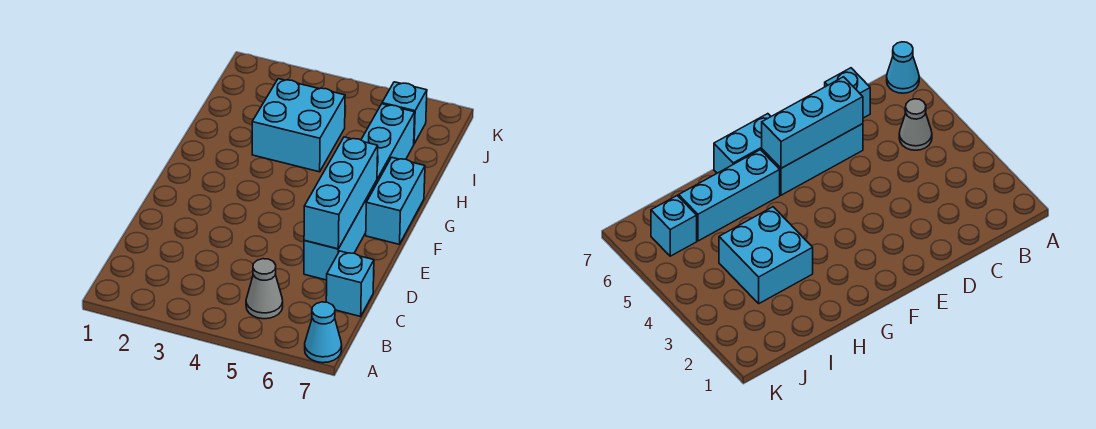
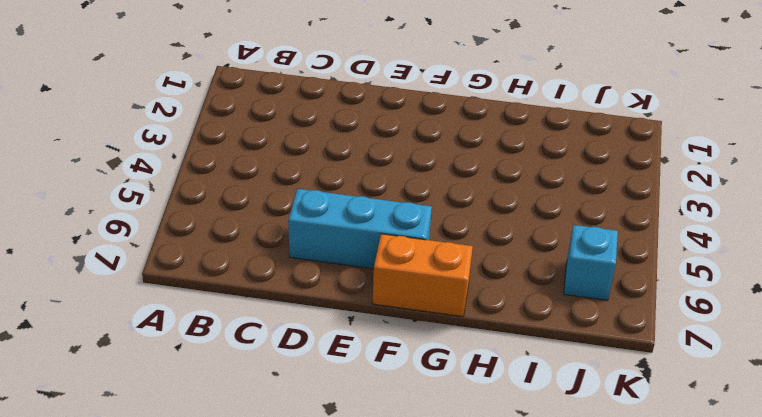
orange brick F7:G7 level 1 -> cyan brick F7:G7 level 1
none -> cyan cone A7 level 1
none -> grey cone B5 level 1

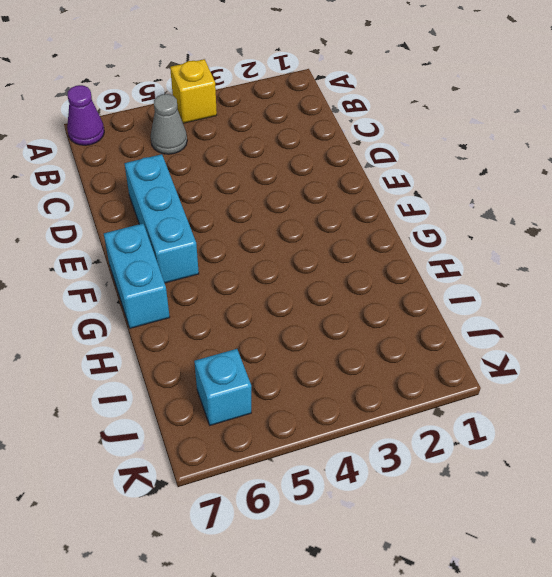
yellow brick A4 level 1 -> none
purple cone A7 level 1 -> cyan cone A7 level 1
none -> cyan brick C7 level 1
none -> cyan brick G6:I6 level 1

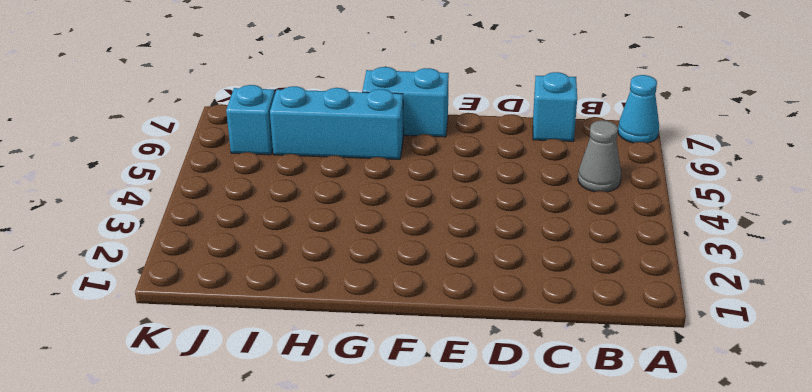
none -> cyan brick D6:F6 level 1
none -> cyan brick H3:I4 level 1

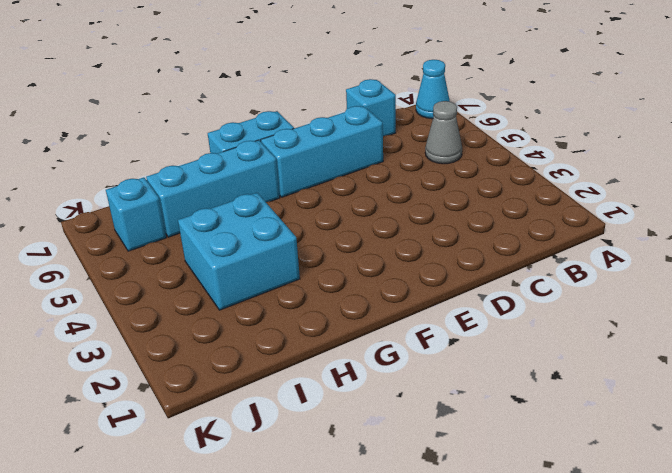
none -> cyan brick D6:F6 level 2

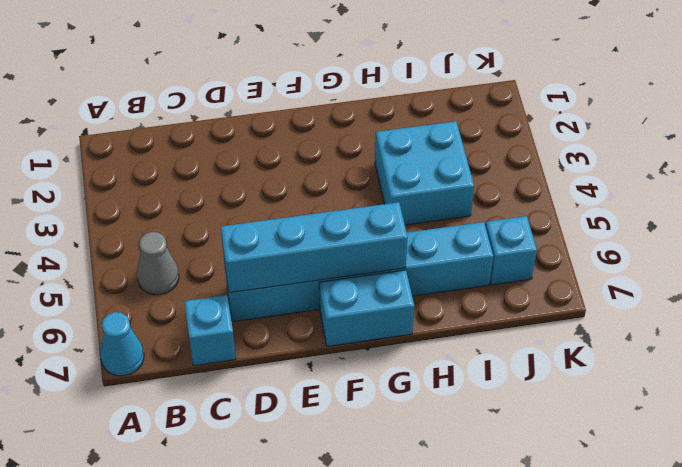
cyan brick D6:G6 level 2 -> cyan brick D6:F6 level 2

